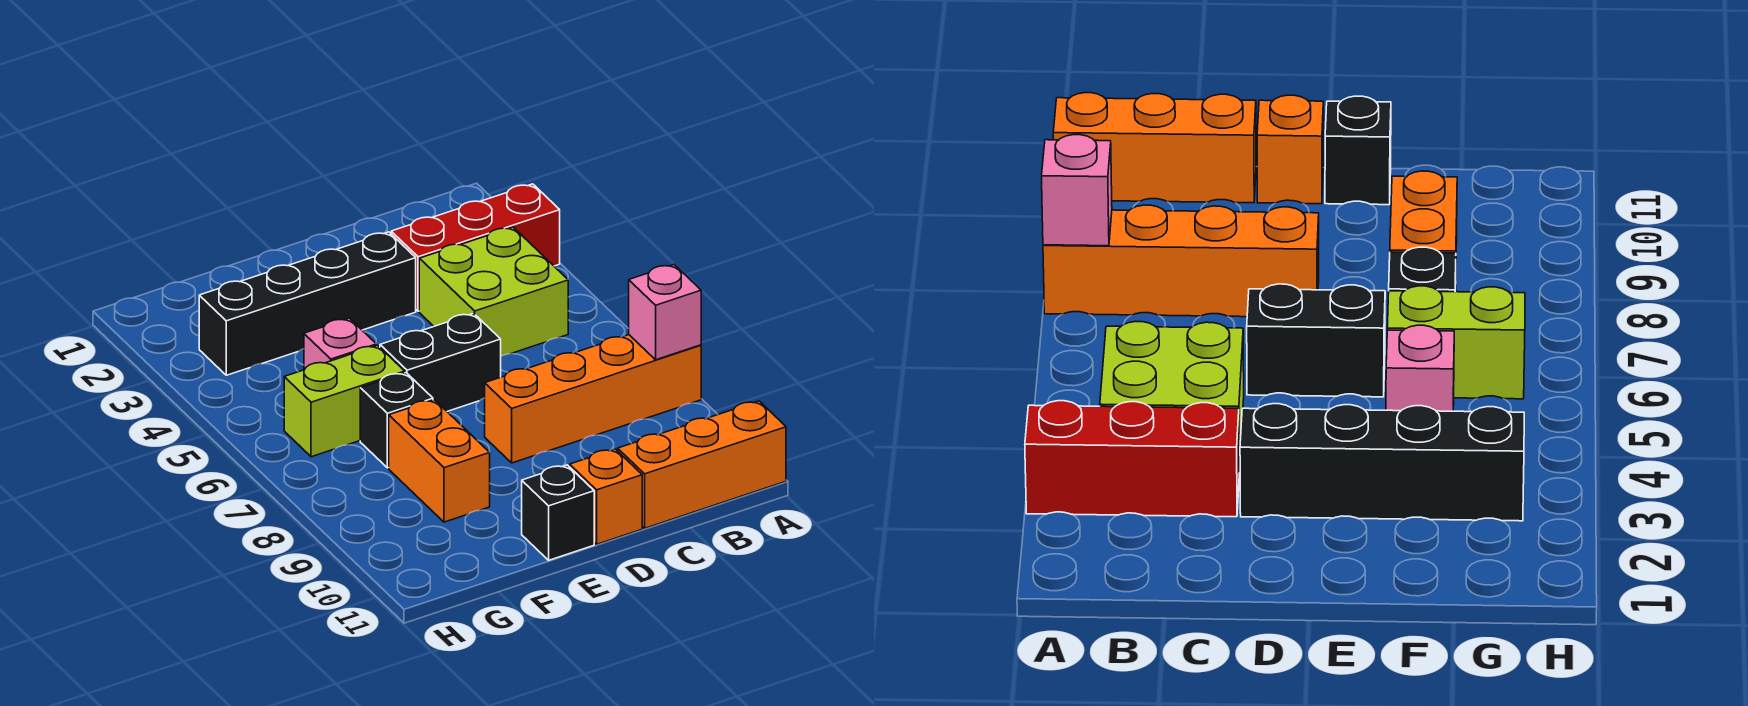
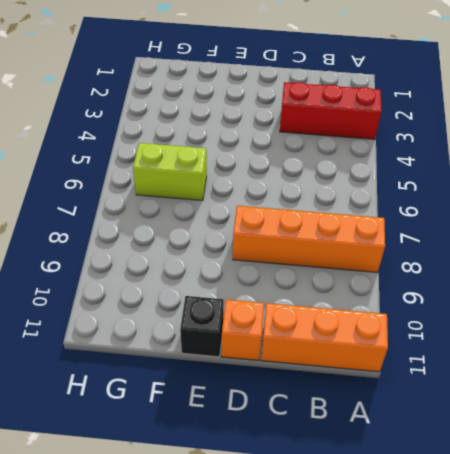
none -> lime brick B4:C5 level 1
none -> black brick D3:G3 level 1
none -> black brick D6:E6 level 1

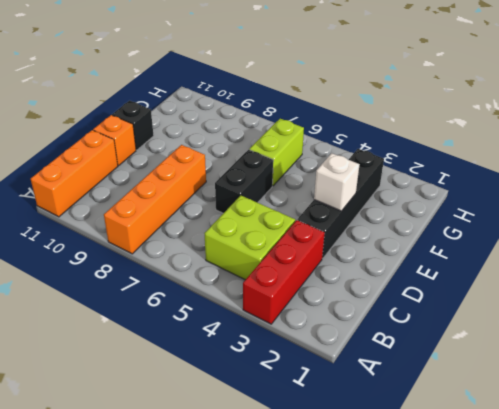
white brick E3 level 2 -> none
none -> pink brick F5 level 1
none -> black brick F7 level 1
none -> orange brick F8:F9 level 1

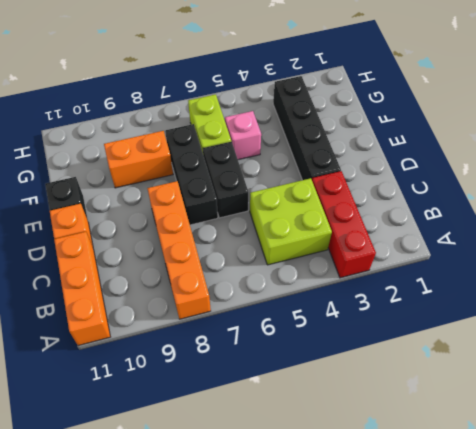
black brick D7:F7 level 1 -> black brick F7 level 1
none -> pink brick A8 level 2

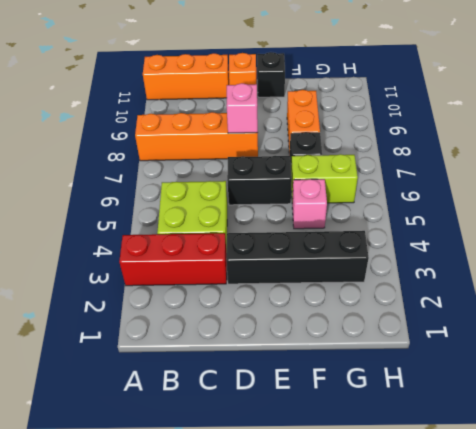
pink brick D8 level 2 -> pink brick A8 level 2

